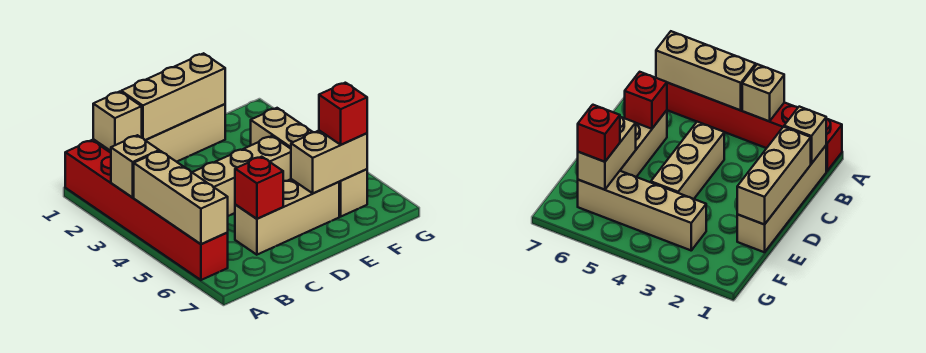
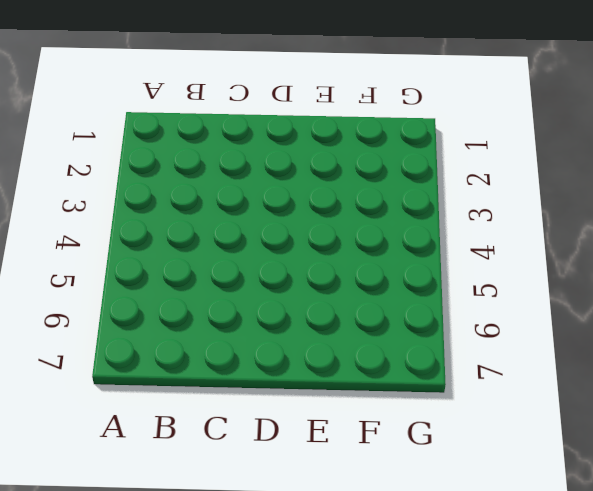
none -> red brick A1:A6 level 1
none -> tan brick B1:E1 level 1
none -> tan brick C4:E4 level 1

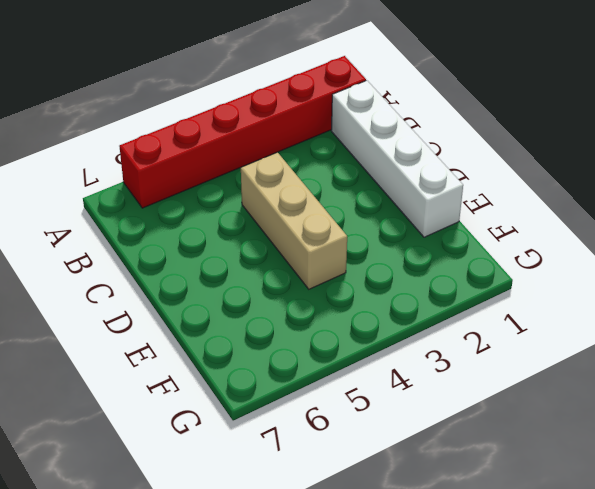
white brick B1:E1 level 1 -> tan brick B1:E1 level 1
none -> tan brick C6:E6 level 1
none -> tan brick F3:F6 level 1
none -> tan brick A3 level 2

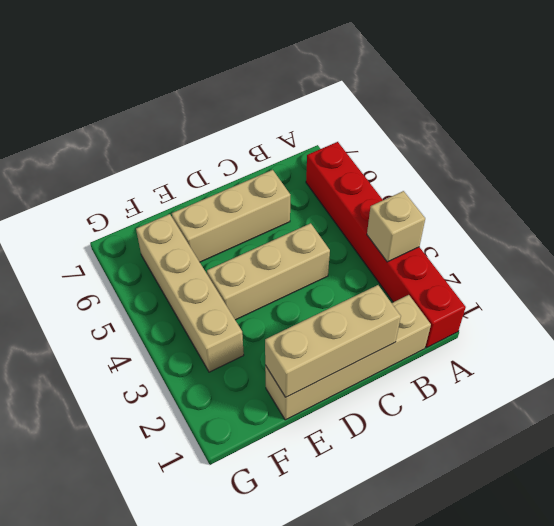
none -> tan brick A4:A6 level 2
none -> tan brick B1 level 2
none -> red brick C6 level 2

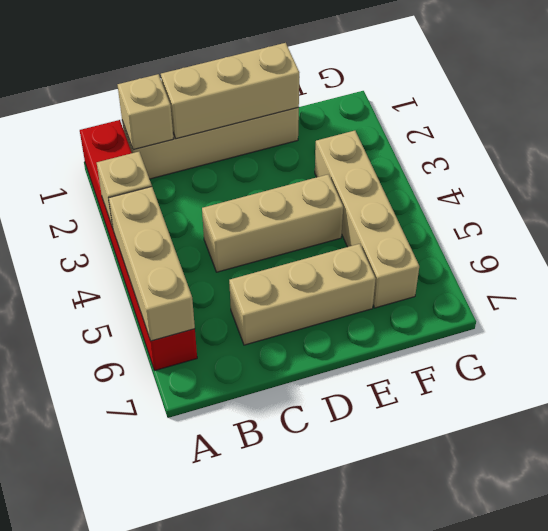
none -> red brick C6 level 2
none -> tan brick E6:F6 level 2
none -> red brick F6 level 3

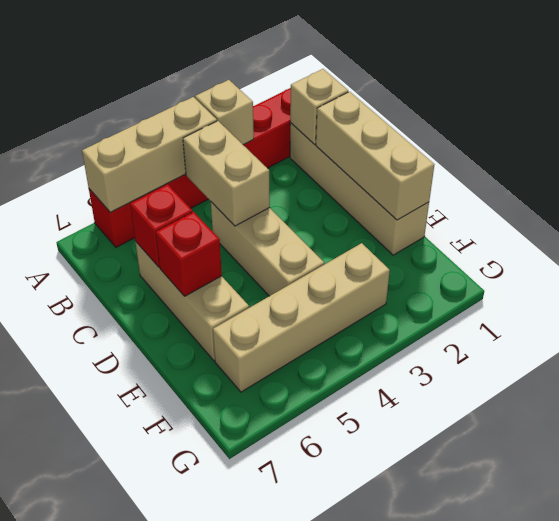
tan brick B4:C4 level 2 -> tan brick E6:F6 level 2
red brick D6 level 2 -> red brick F6 level 3

